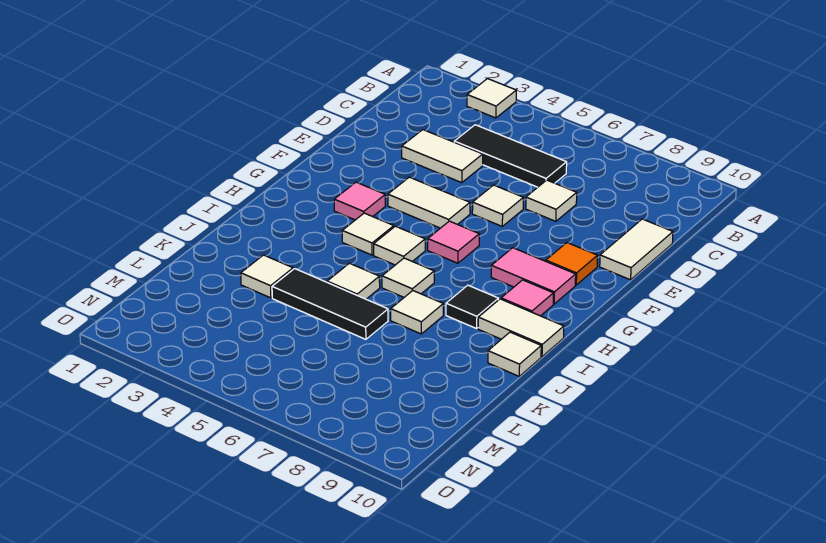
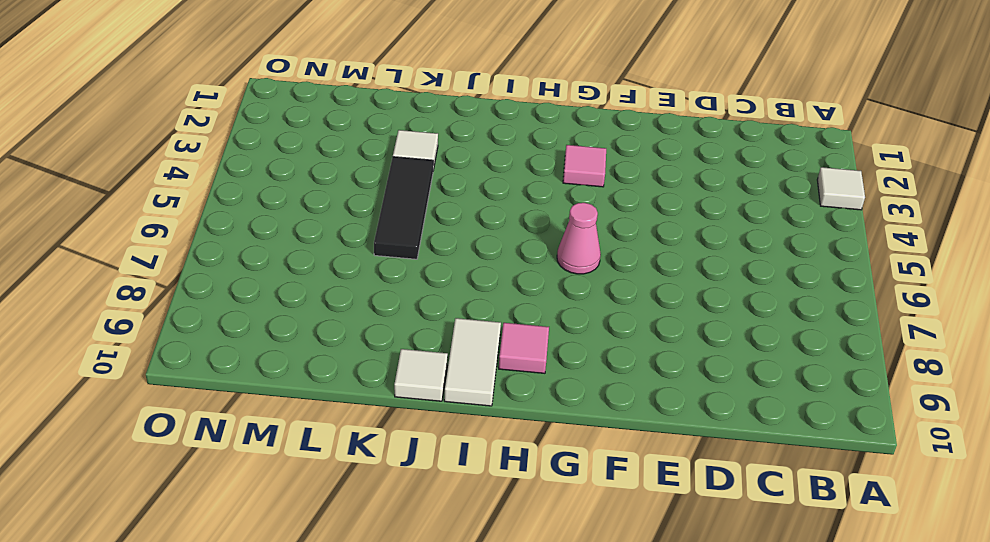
pink cone G6 level 1 -> pink tile G6 level 1
none -> black tile C4:C6 level 1
none -> white tile D3:D4 level 1
none -> white tile D7 level 1

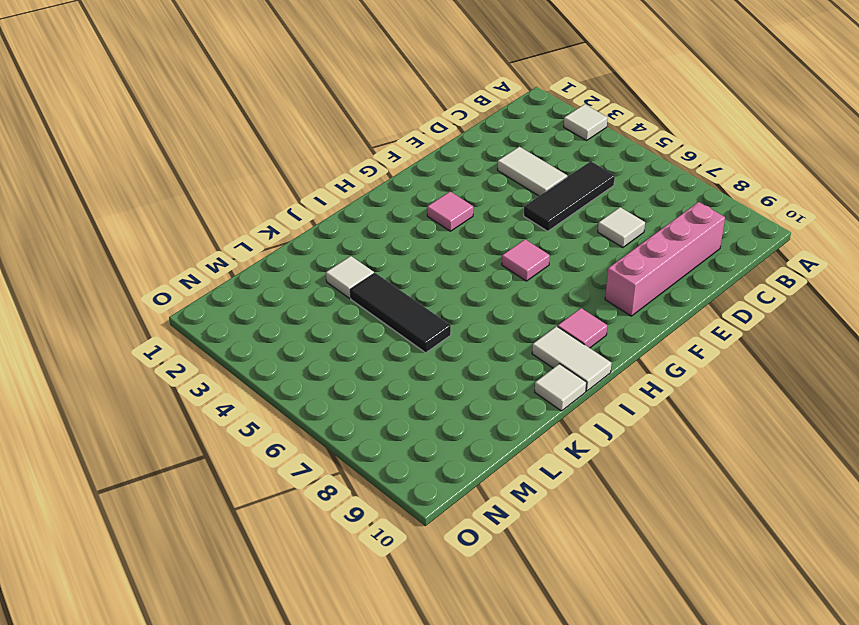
black tile C5:E5 level 1 -> black tile C4:C6 level 1
pink brick C9:F9 level 1 -> orange tile F9 level 1
none -> white tile D10:E10 level 1
none -> white tile E6 level 1
none -> white tile F4:F5 level 1

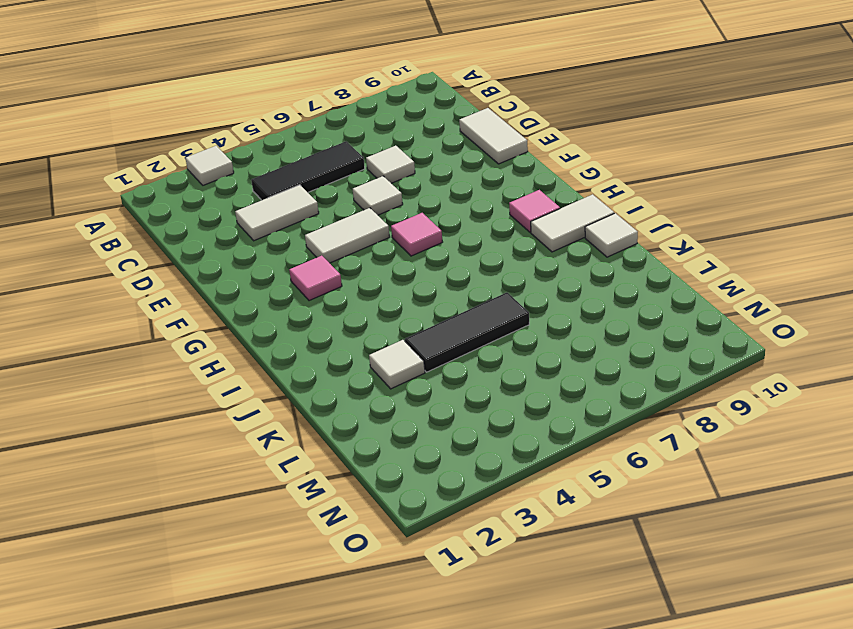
none -> orange tile F9 level 1
none -> pink tile G8:G9 level 1
none -> white tile H4 level 1

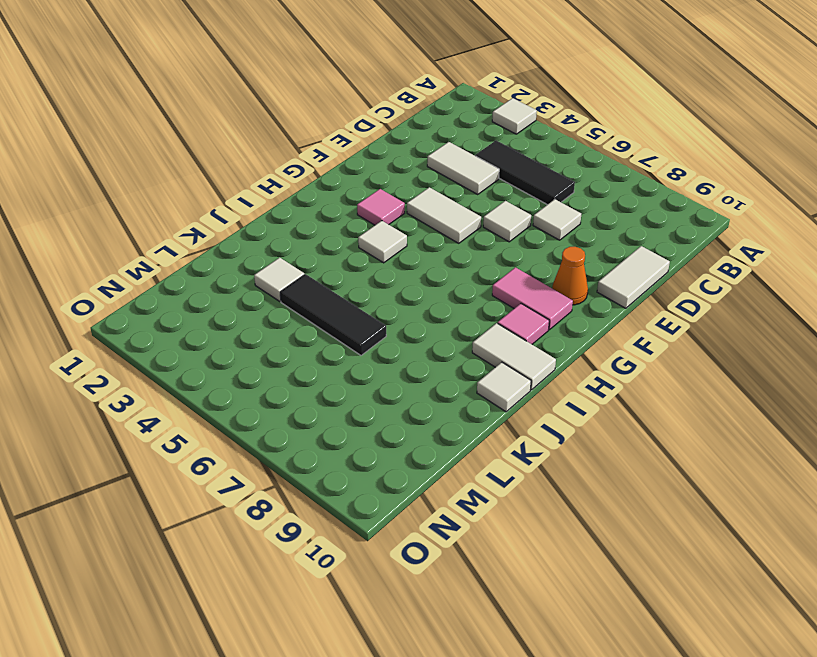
orange cone F9 level 1 -> orange tile F9 level 1
none -> pink tile G6 level 1
none -> white tile H5 level 1
none -> white tile I6 level 1

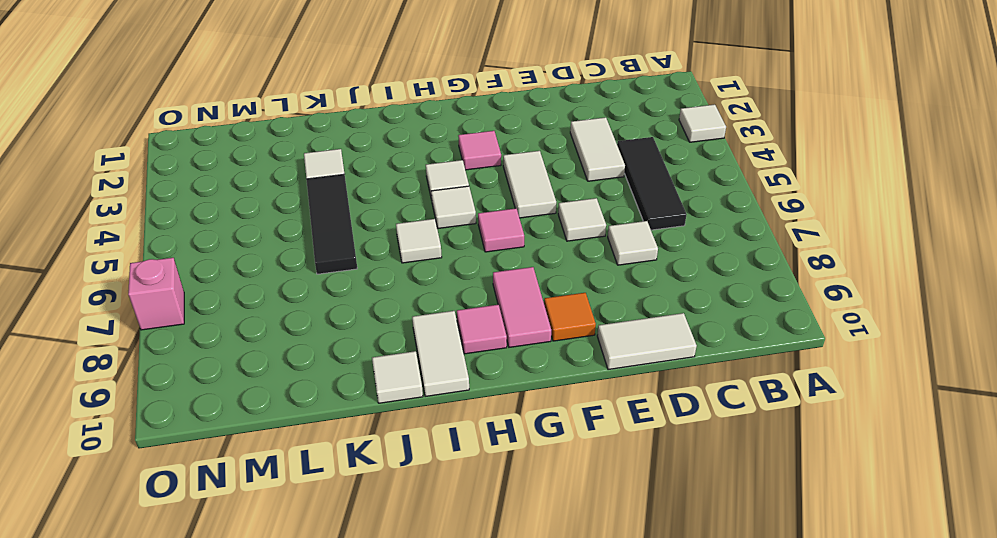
pink brick O7 level 1 -> none
none -> black tile I8 level 1
none -> white tile J5 level 1
none -> white tile J7 level 1

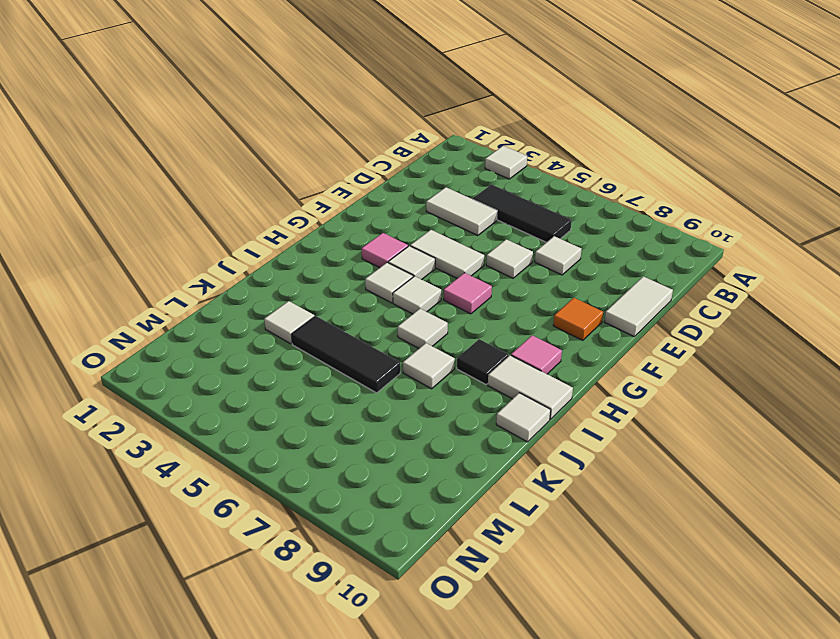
white tile G4 level 1 -> white tile J5 level 1
none -> pink tile G8:G9 level 1

